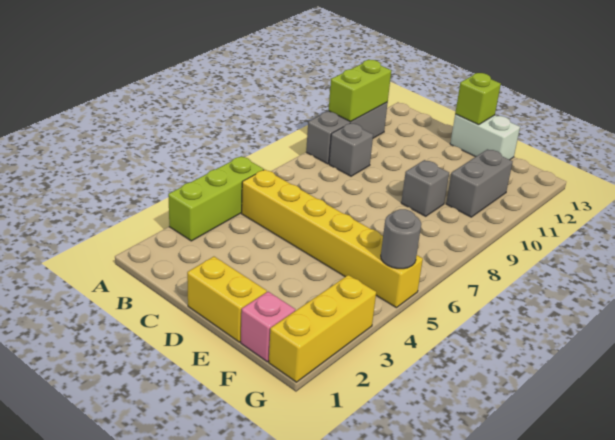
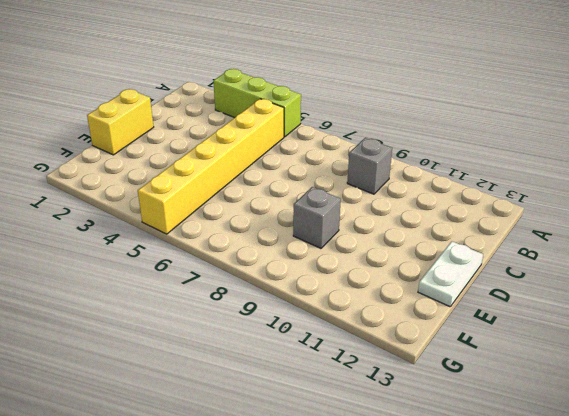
white plate D13:E13 level 1 -> white brick D13:E13 level 1
none -> grey brick A9:A11 level 1
none -> pink brick F1 level 1
none -> grey brick F10:F11 level 1

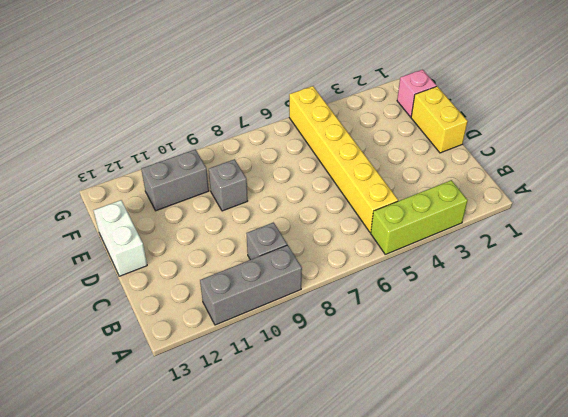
none -> yellow brick G1:G3 level 1
none -> lime brick A10:A11 level 2
none -> lime brick D13 level 2

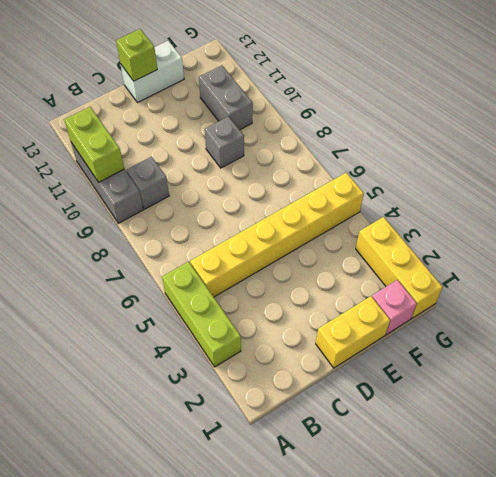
none -> grey round brick G5 level 2

